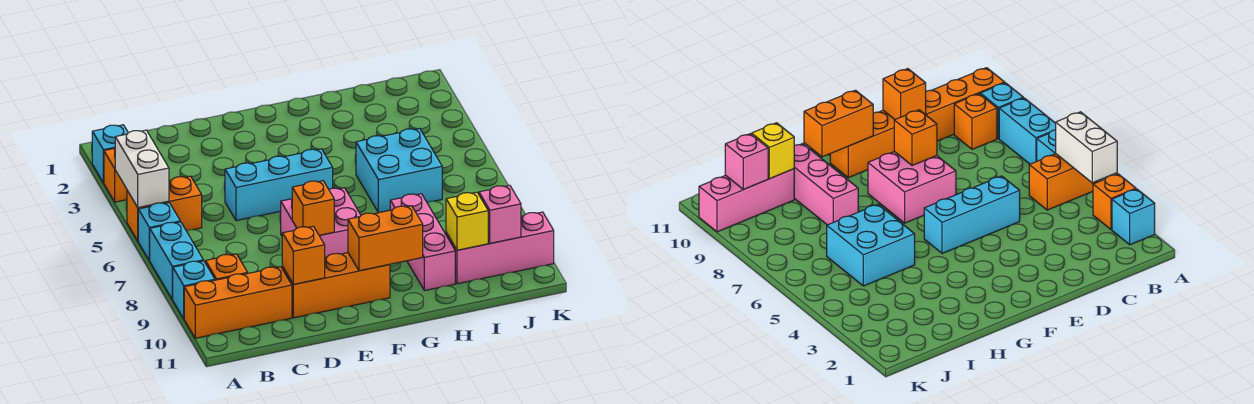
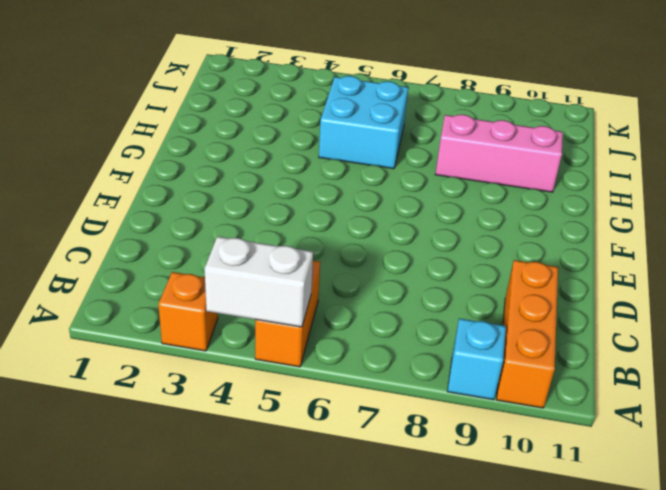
none -> cyan brick A2 level 1
none -> cyan brick A6 level 1
none -> cyan brick A7:A8 level 1

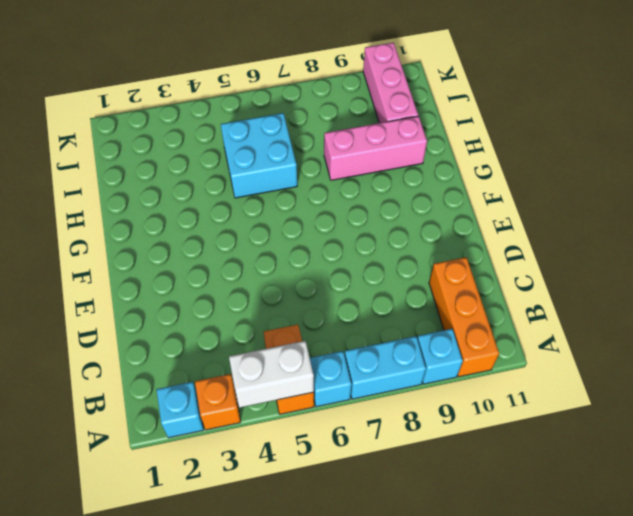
none -> orange brick B9 level 1
none -> cyan brick D5:F5 level 1
none -> orange brick D10:F10 level 1

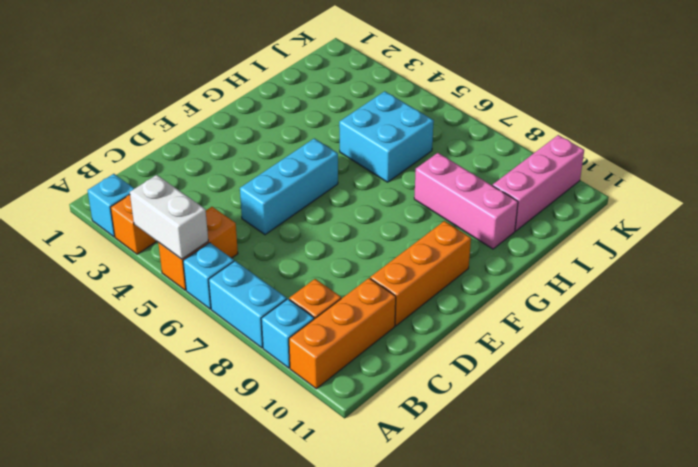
none -> pink brick E7:F8 level 1
none -> orange brick D10 level 2
none -> orange brick E8 level 2

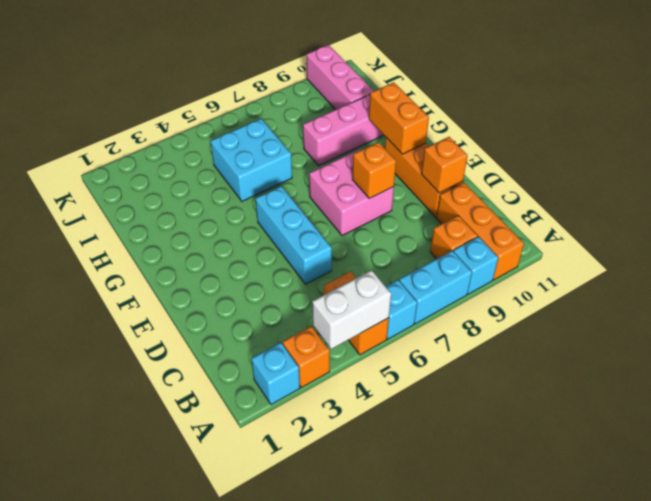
none -> yellow brick I10 level 2
none -> pink brick J10 level 2

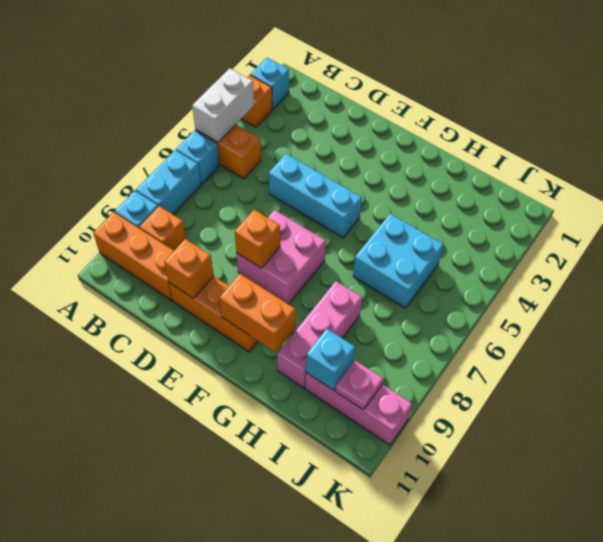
cyan brick I10 level 2 -> yellow brick I10 level 2
pink plate J10 level 2 -> pink brick J10 level 2

